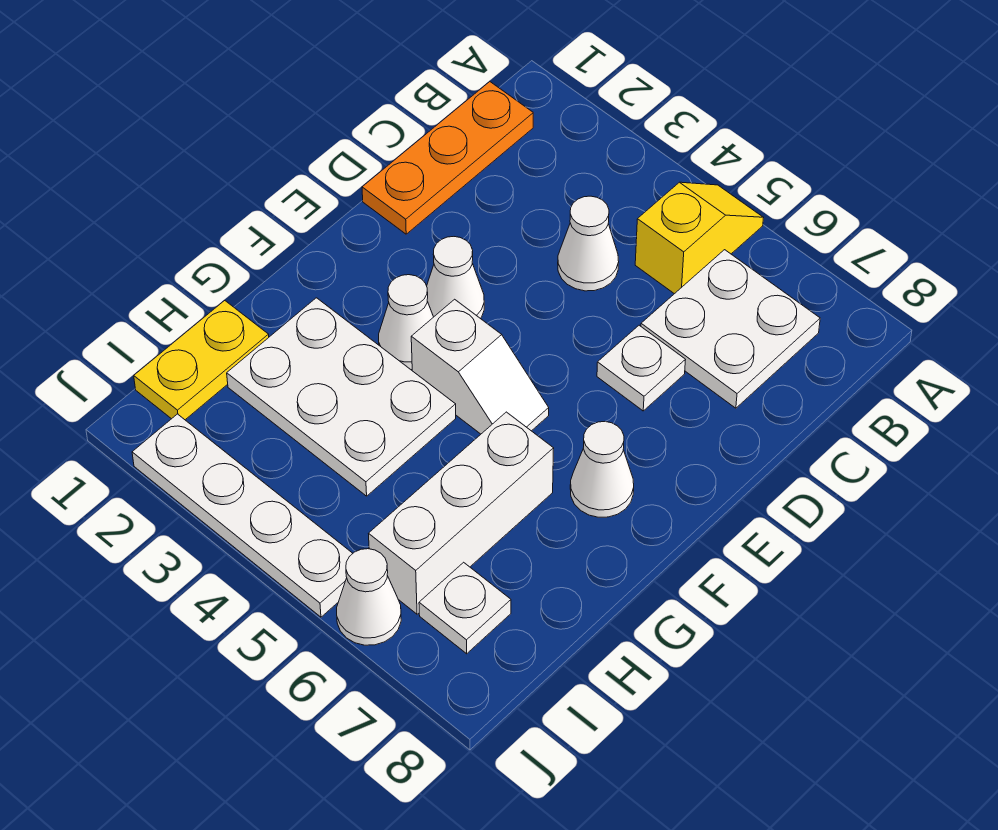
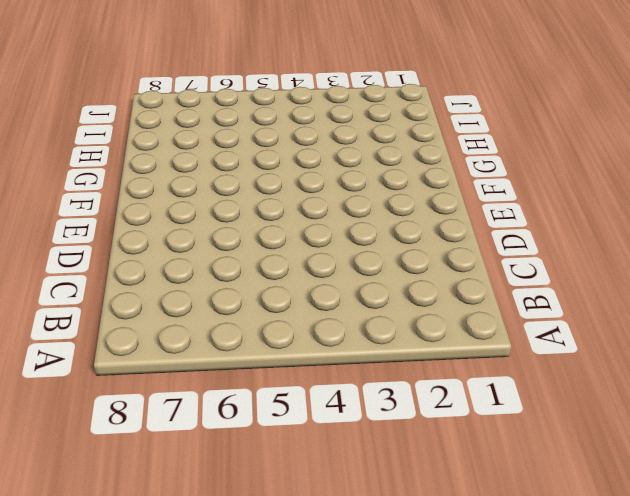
none -> yellow slope A5:B5 level 1 top B
none -> orange plate B1:D1 level 1
none -> white plate B6:C7 level 1

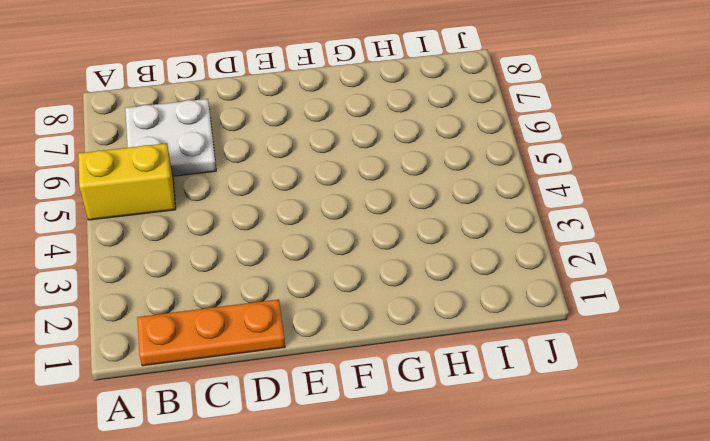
yellow brick A5:B5 level 1 -> yellow slope A5:B5 level 1 top B
none -> white cone C4 level 1
none -> white plate D6 level 1
none -> white cone E3 level 1

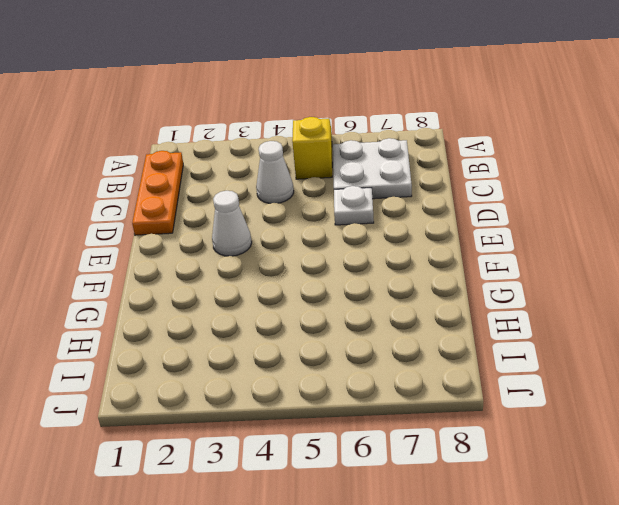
none -> white cone F3 level 1
none -> white slope F4:F5 level 1 top 4
none -> white cone F7 level 1

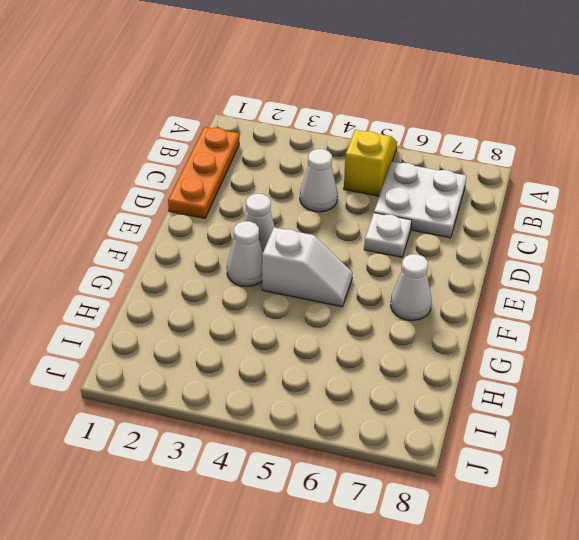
none -> white plate G2:H4 level 1
none -> white brick G6:I6 level 1
none -> yellow plate H1:I1 level 1

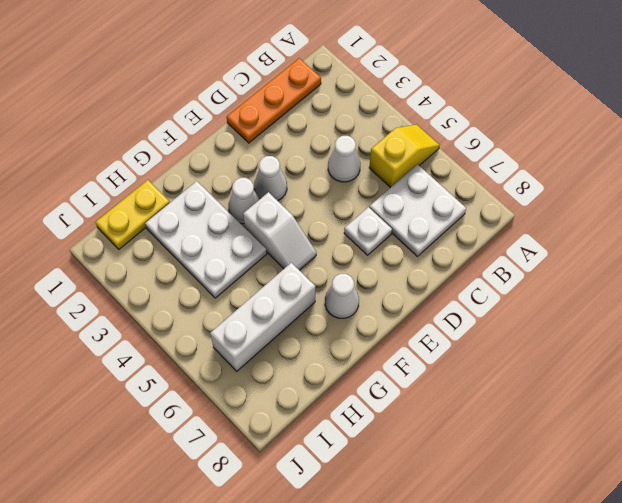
none -> white plate I7 level 1
none -> white plate J2:J5 level 1
none -> white cone J6 level 1

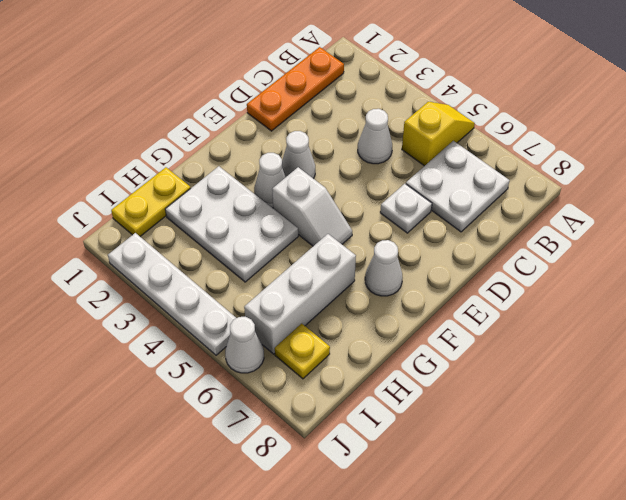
yellow plate I7 level 1 -> white plate I7 level 1

